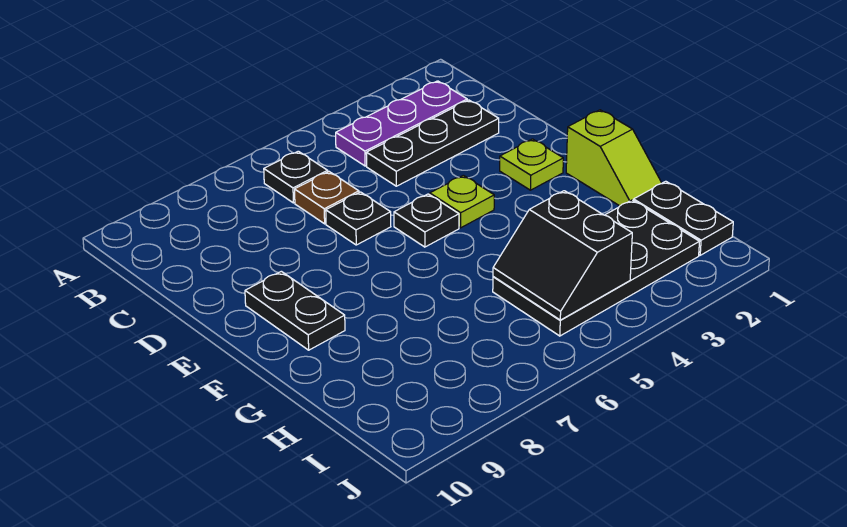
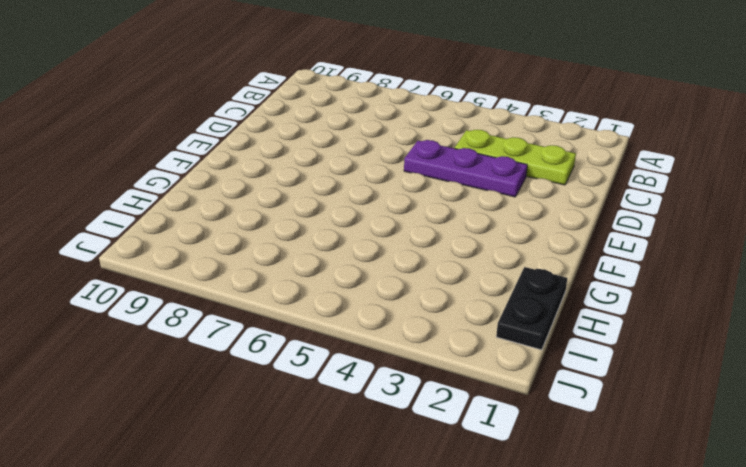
lime plate C2:C4 level 1 -> black plate C2:C4 level 1
purple plate D3:D5 level 1 -> purple plate B2:B4 level 1
none -> black plate B6 level 1
none -> brown plate C6 level 1
none -> black plate D6 level 1

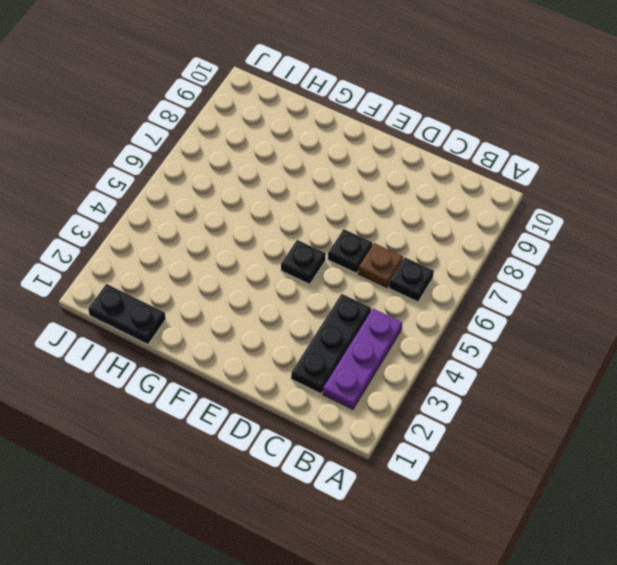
none -> lime plate E2 level 1
none -> lime plate E4 level 1
none -> black plate E9:F9 level 1

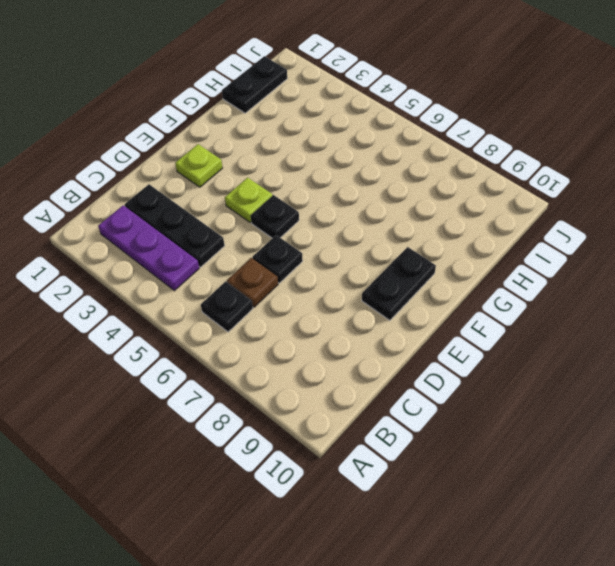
none -> lime slope F1:G1 level 1 top F
none -> black plate H2:I5 level 1
none -> black slope H4:I5 level 2 top 4

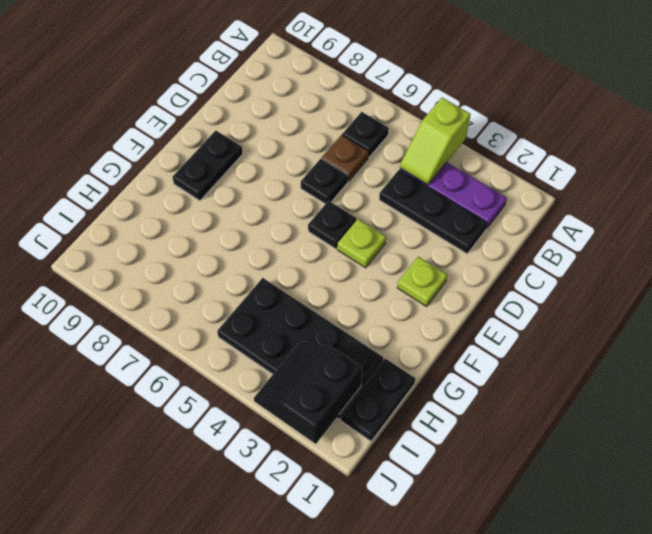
lime slope A4:B4 level 2 top A -> lime slope F1:G1 level 1 top F
black slope I2:J3 level 2 top 2 -> black slope H4:I5 level 2 top 4

